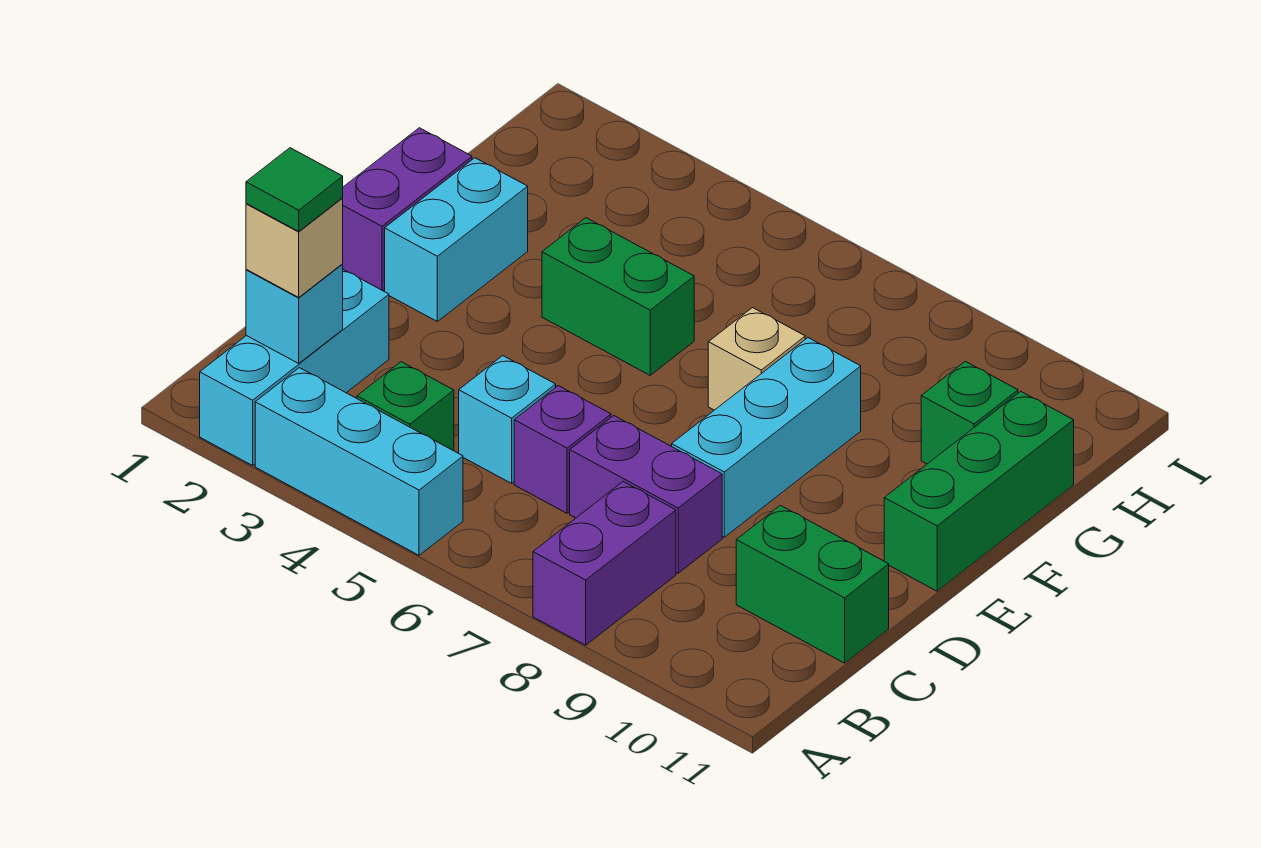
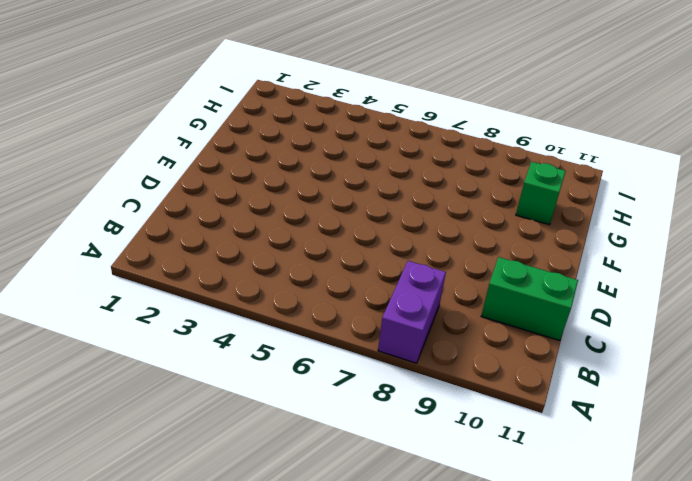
none -> cyan brick A2:C2 level 1
none -> cyan brick A3:A5 level 1
none -> green brick B4 level 1

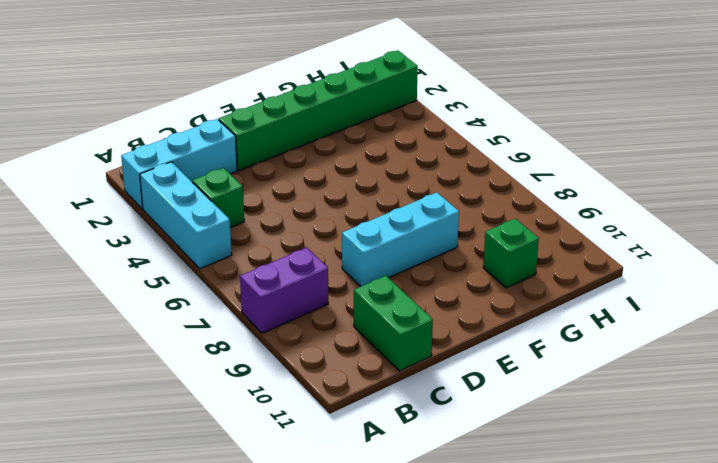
green brick D2:I2 level 1 -> cyan brick E2:F2 level 1
none -> cyan brick C5 level 1
none -> purple brick C6 level 1
none -> purple brick C7:C8 level 1

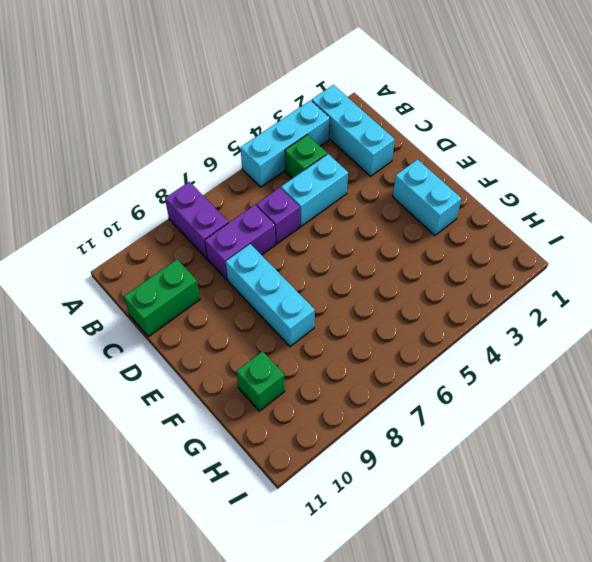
cyan brick C4:C5 level 1 -> cyan brick C5 level 1
none -> purple brick E1:F1 level 1
none -> green brick E11:G11 level 1
none -> green brick F4:F5 level 1

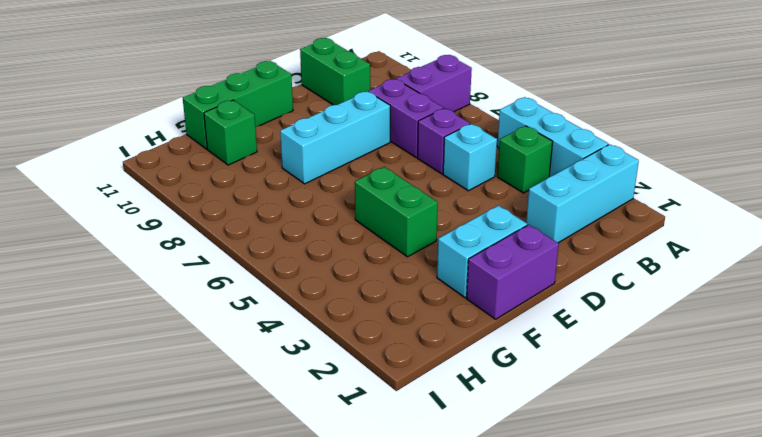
none -> tan brick F7 level 1
none -> cyan brick B2 level 2
none -> tan brick B2 level 3

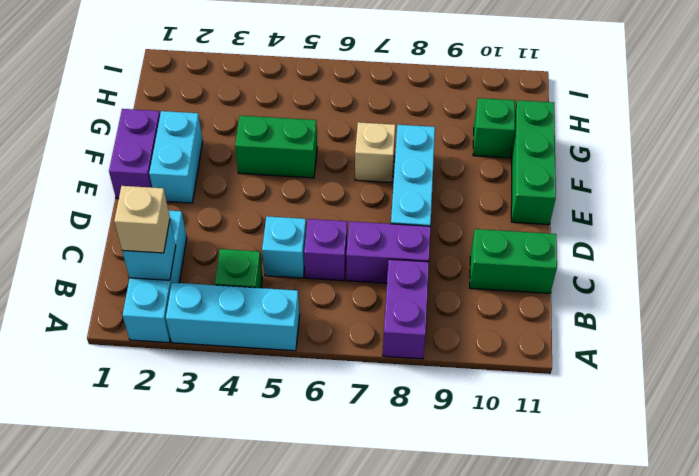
none -> green tile B2 level 4

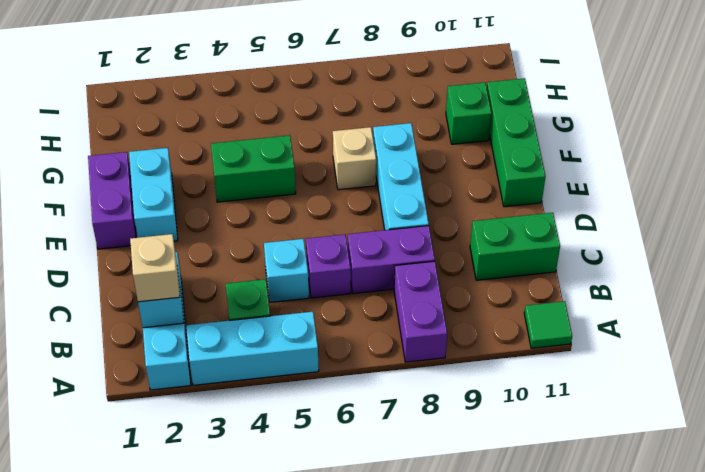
green tile A11 level 1 -> green tile B2 level 4

